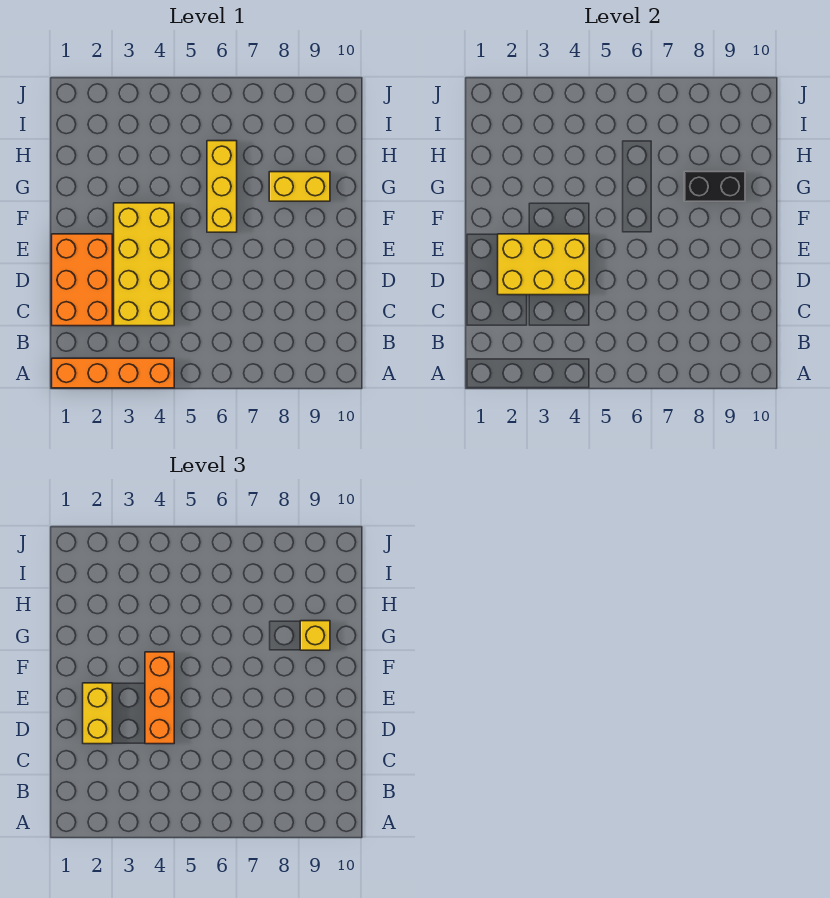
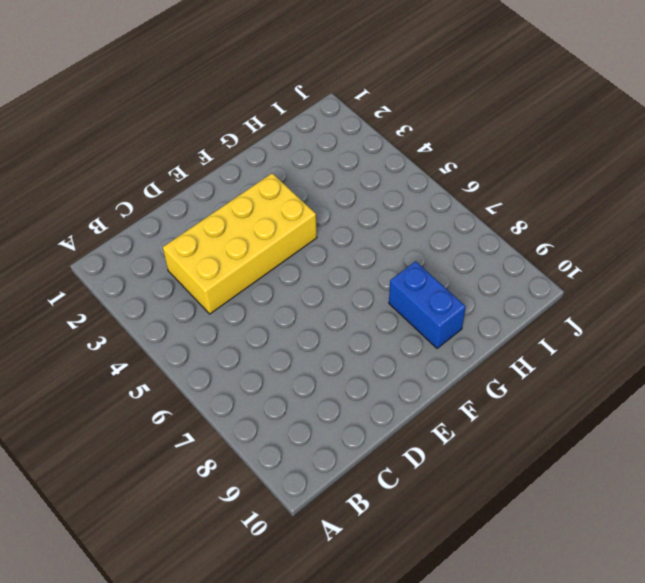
blue brick G8:G9 level 1 -> yellow brick G8:G9 level 1
none -> orange brick A1:A4 level 1
none -> orange brick C1:E2 level 1

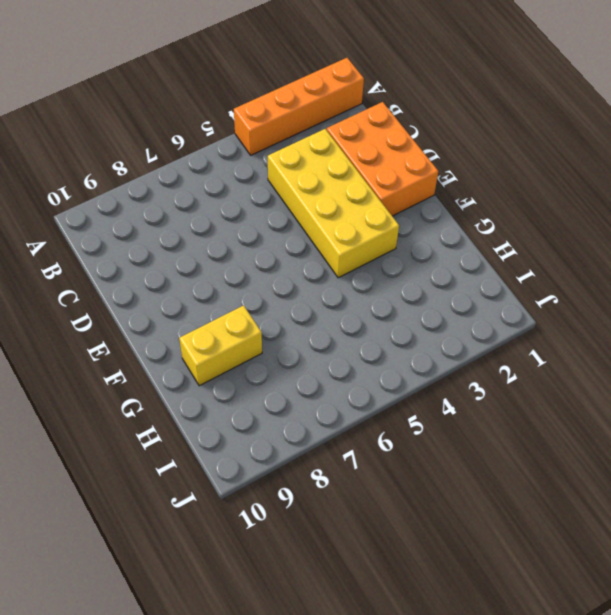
none -> yellow brick F6:H6 level 1
none -> yellow brick D2:E4 level 2

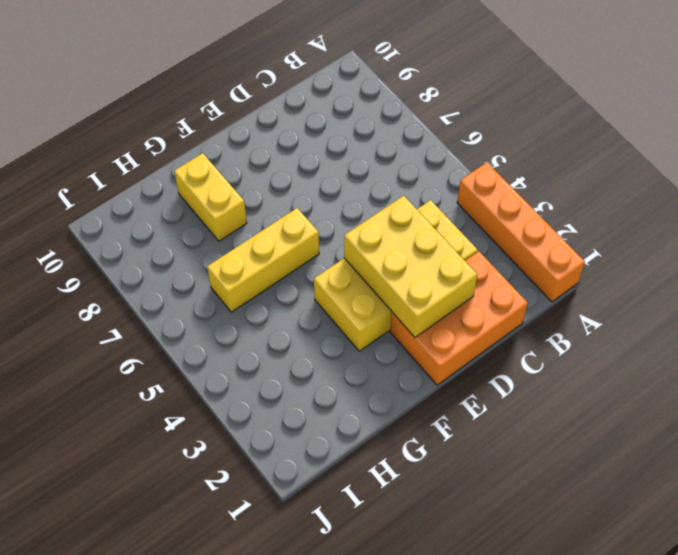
none -> black brick G8:G9 level 2
none -> yellow brick D2:E2 level 3

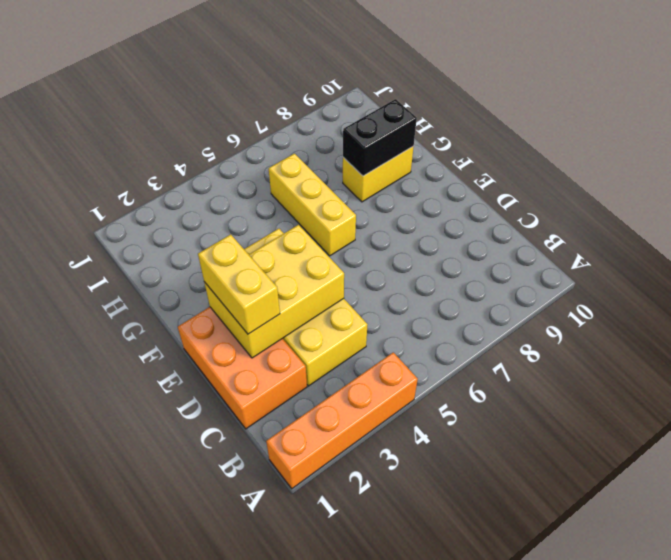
none -> orange brick D4:F4 level 3
none -> yellow brick G9 level 3

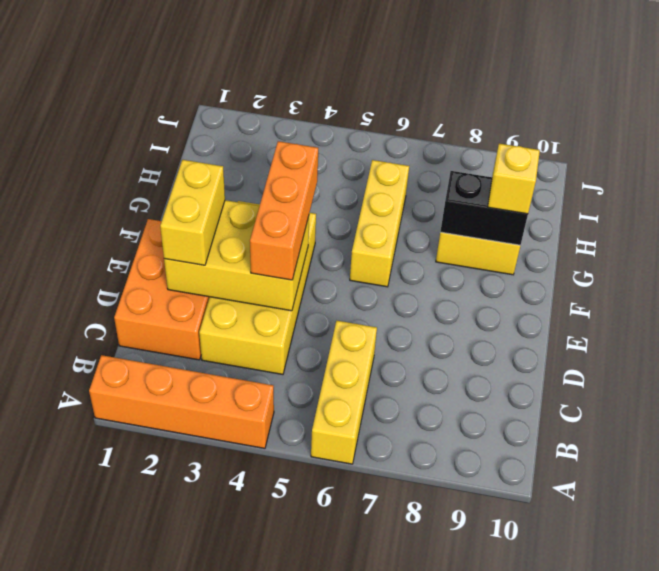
yellow brick A6:C6 level 1 -> none

